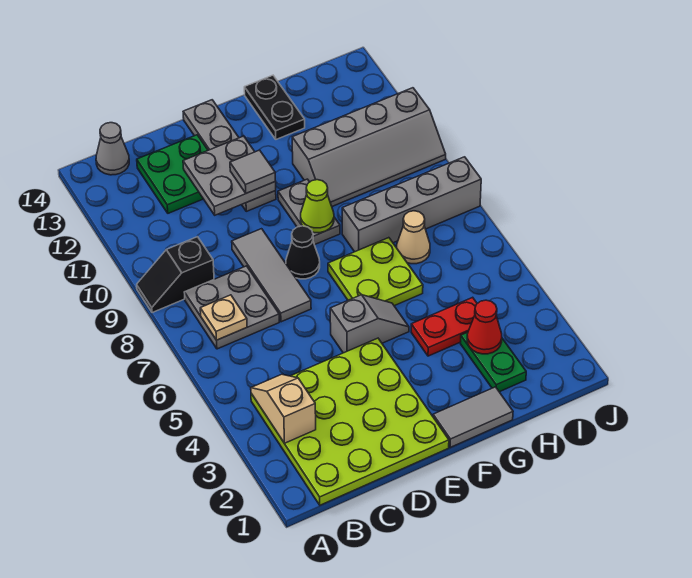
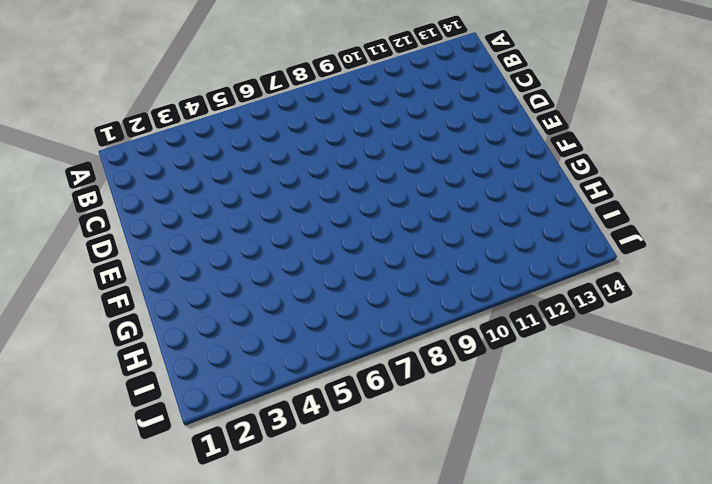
none -> black slope A9:B9 level 1 top B
none -> lime plate B1:E4 level 1
none -> grey plate B7:C8 level 1

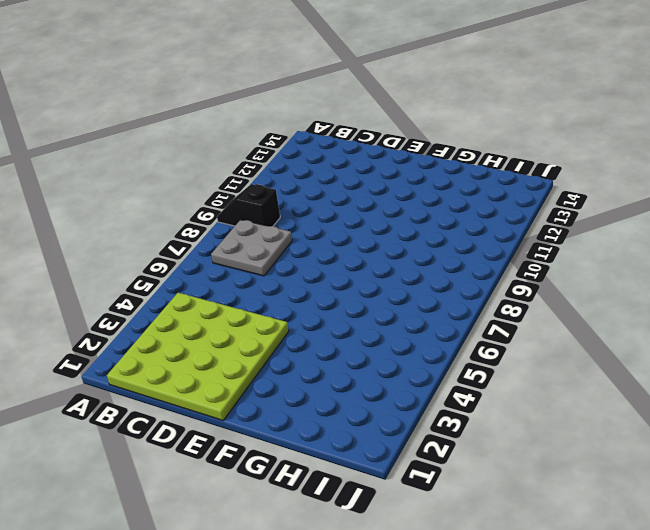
none -> grey cone B14 level 1
none -> green plate C12:D13 level 1
none -> grey tile D7:D9 level 1

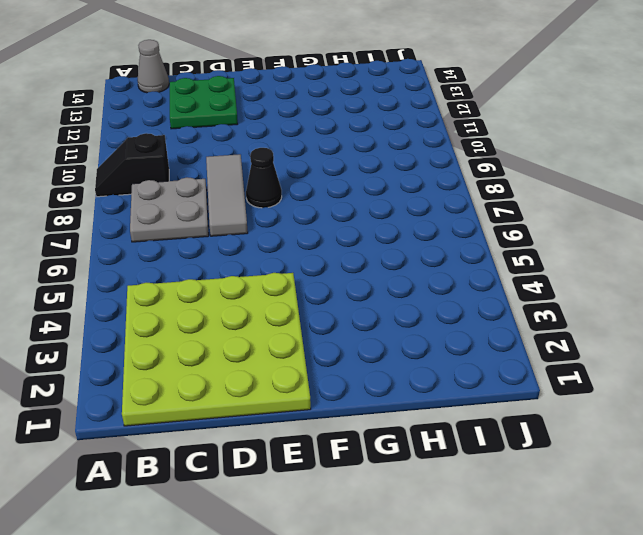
none -> grey slope E5:F5 level 1 top E
none -> grey plate E11:E14 level 1
none -> grey tile F1:G1 level 1

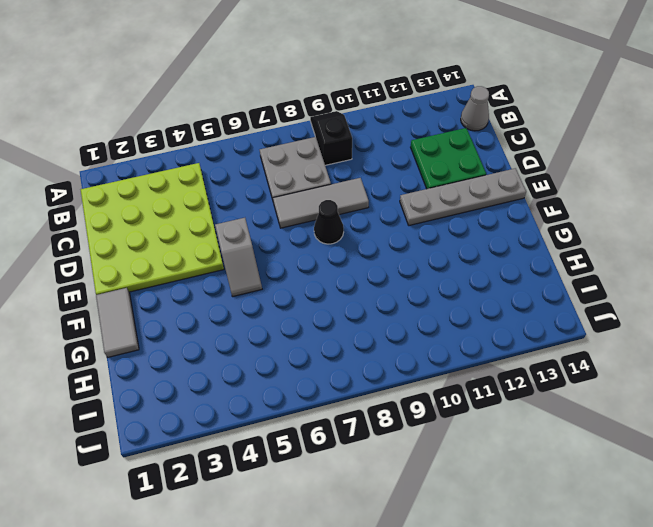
none -> lime plate F6:G7 level 1
none -> grey plate F9:F10 level 1
none -> red plate G4:H4 level 1

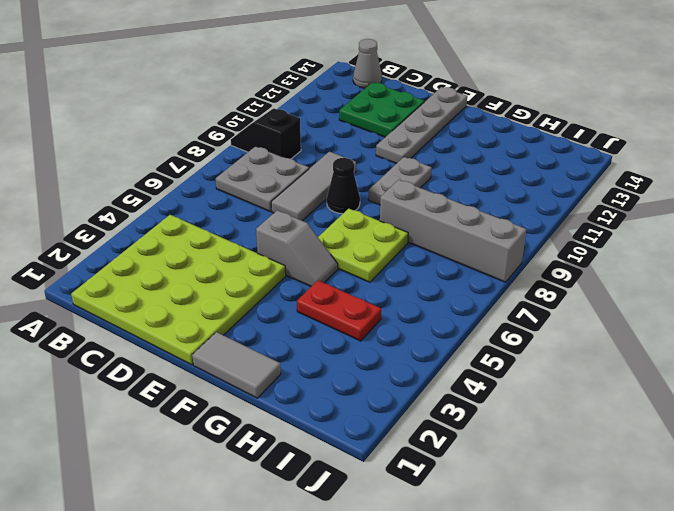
none -> grey slope G10:J11 level 1 top 11
none -> black plate G13:G14 level 1
none -> green plate H2:H3 level 1

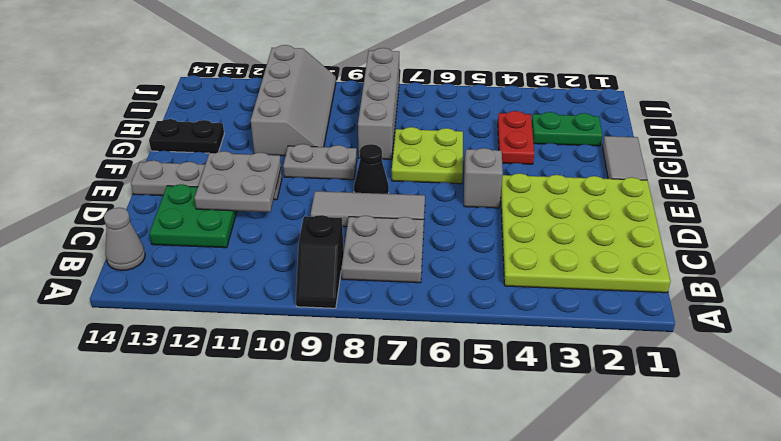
none -> tan cone H7 level 1
none -> tan slope B3:B4 level 2 top 3
none -> tan plate B7 level 2

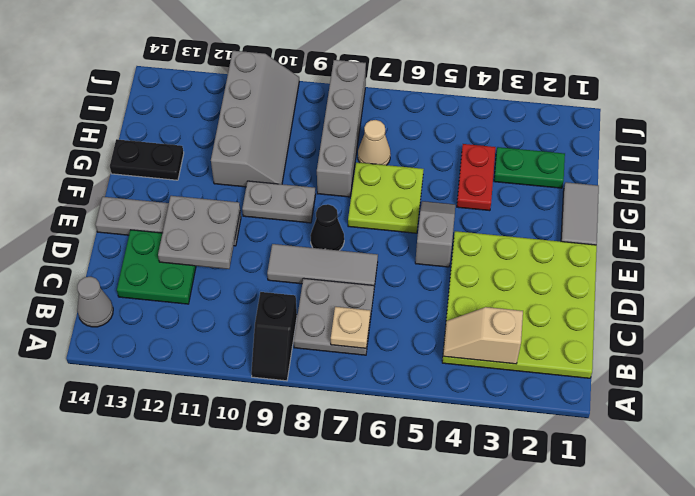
none -> lime cone F9 level 2
none -> red cone H3 level 2
none -> grey tile E11 level 3

